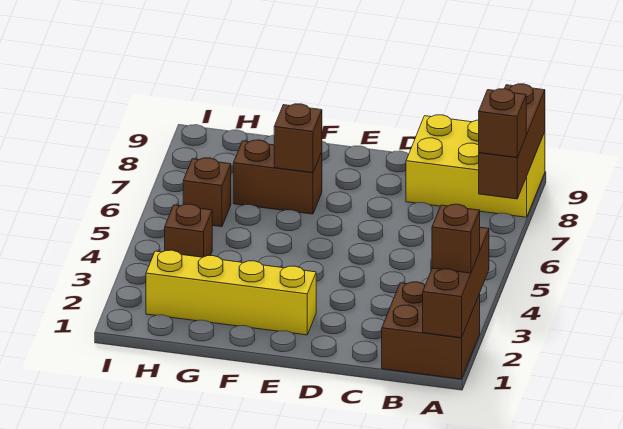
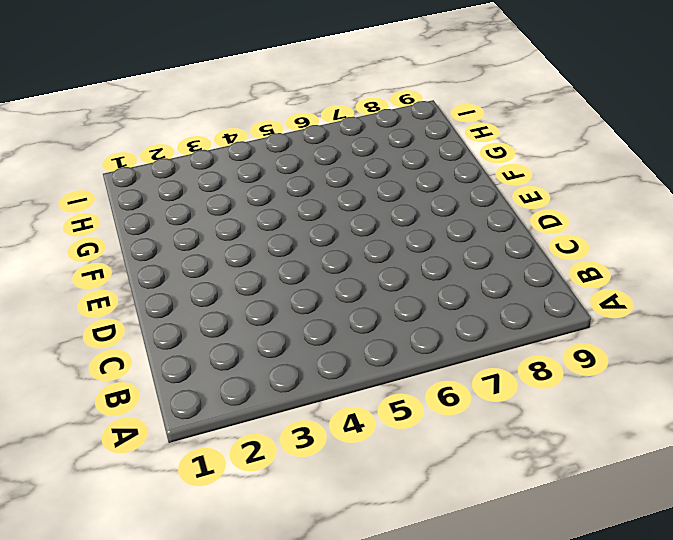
none -> brown brick A1:B2 level 1
none -> yellow brick A8:C9 level 1

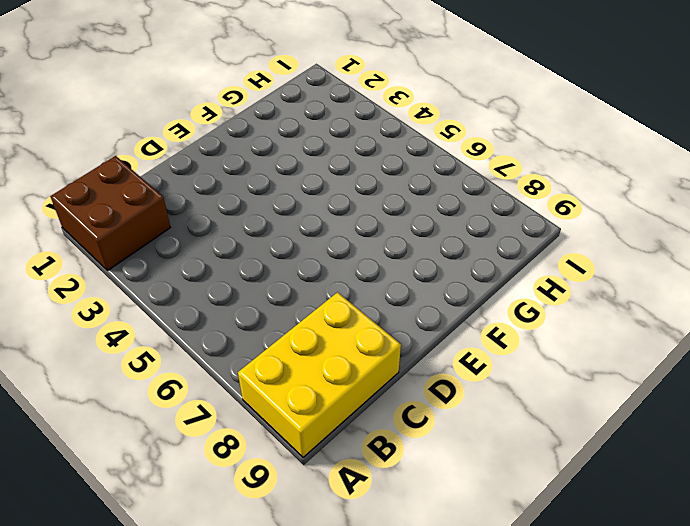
none -> yellow brick E2:H2 level 1
none -> brown brick F7:G7 level 1

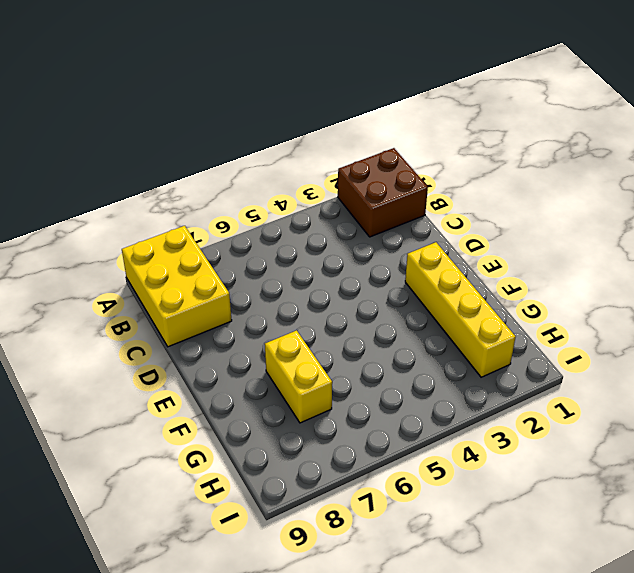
yellow brick F7:G7 level 1 -> brown brick F7:G7 level 1
none -> brown brick H4 level 1
none -> brown brick H6 level 1

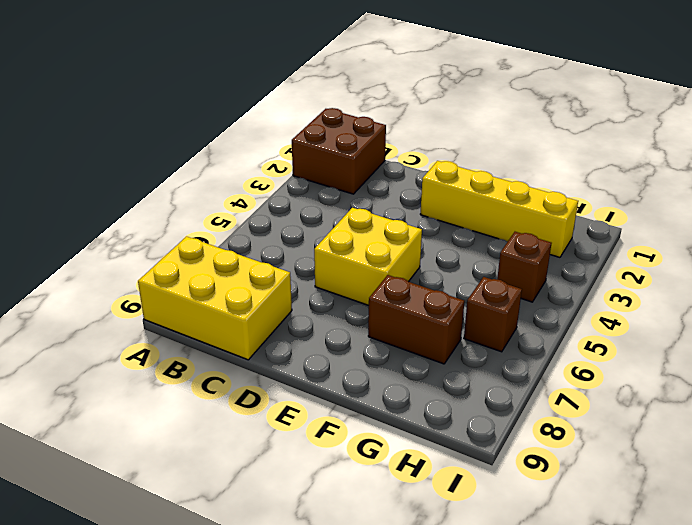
yellow brick D5:E6 level 1 -> none
none -> brown brick A1:A3 level 2
none -> brown brick A7:A9 level 2

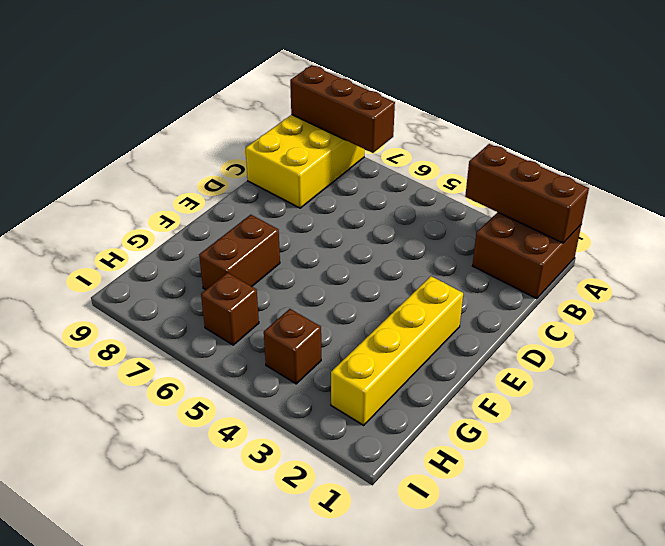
none -> brown brick F7 level 2
none -> brown brick A2 level 3

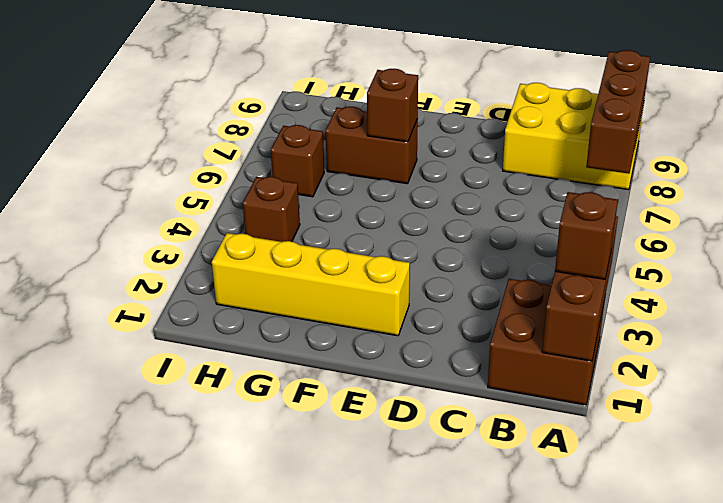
none -> brown brick A7 level 3

